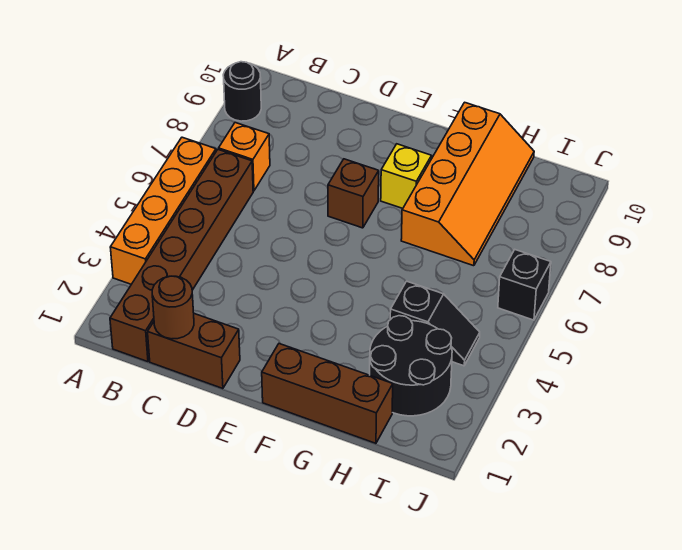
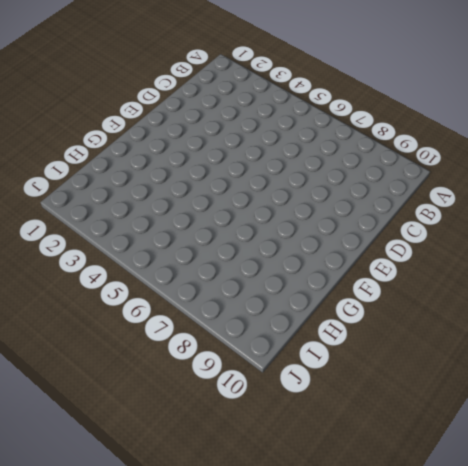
none -> orange brick A3:A6 level 1
none -> black round brick A9 level 1
none -> brown brick B1:B6 level 1

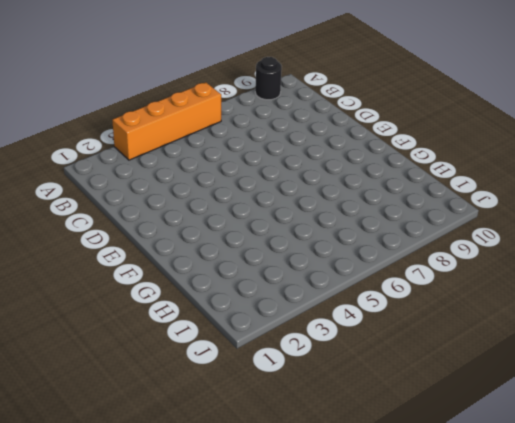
none -> brown brick B1:B6 level 1
none -> orange brick B7 level 1
none -> brown brick C1:D1 level 1

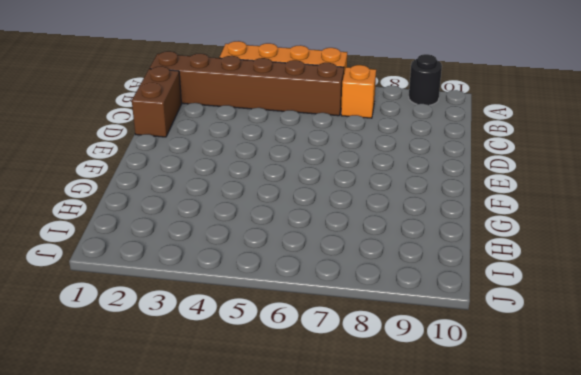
none -> brown brick E7 level 1
none -> brown brick F1:H1 level 1
none -> yellow brick F8 level 1

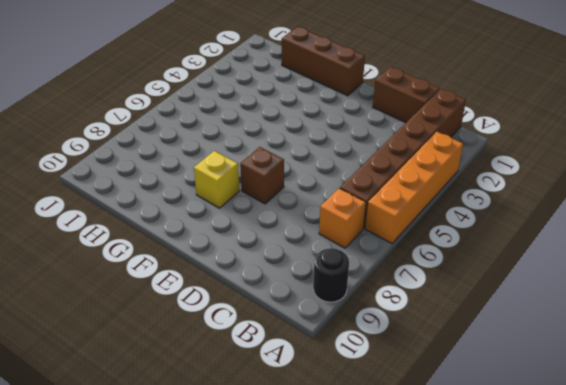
none -> orange slope G7:H10 level 1 top G
none -> black round brick H2:I3 level 1
none -> black slope H4:I4 level 1 top H

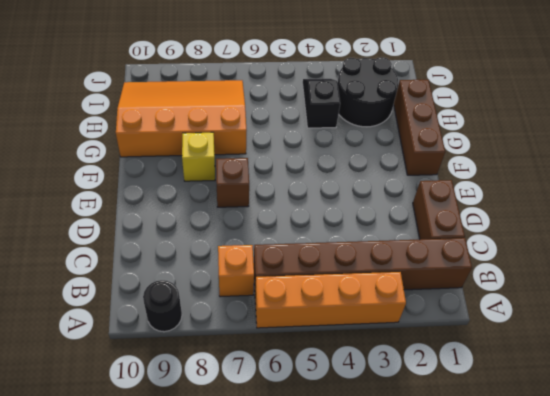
orange slope G7:I10 level 1 top G -> orange slope G7:H10 level 1 top G
none -> black brick J6 level 1
none -> brown round brick C1 level 2

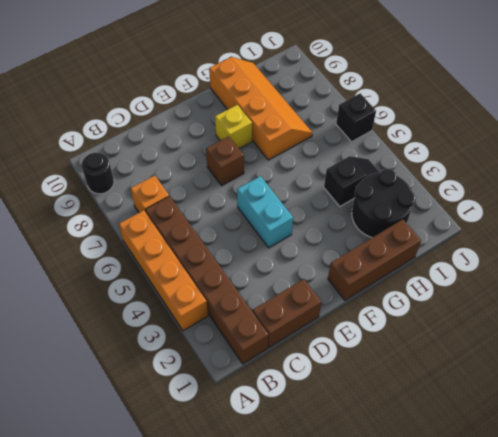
cyan brick E4:E5 level 1 -> none
none -> brown round brick C1 level 2

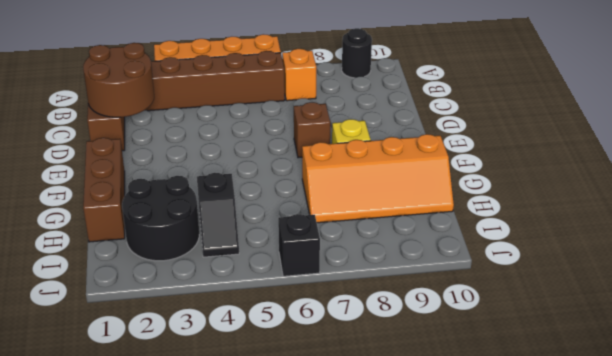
brown round brick C1:D2 level 2 -> brown round brick C1 level 2

